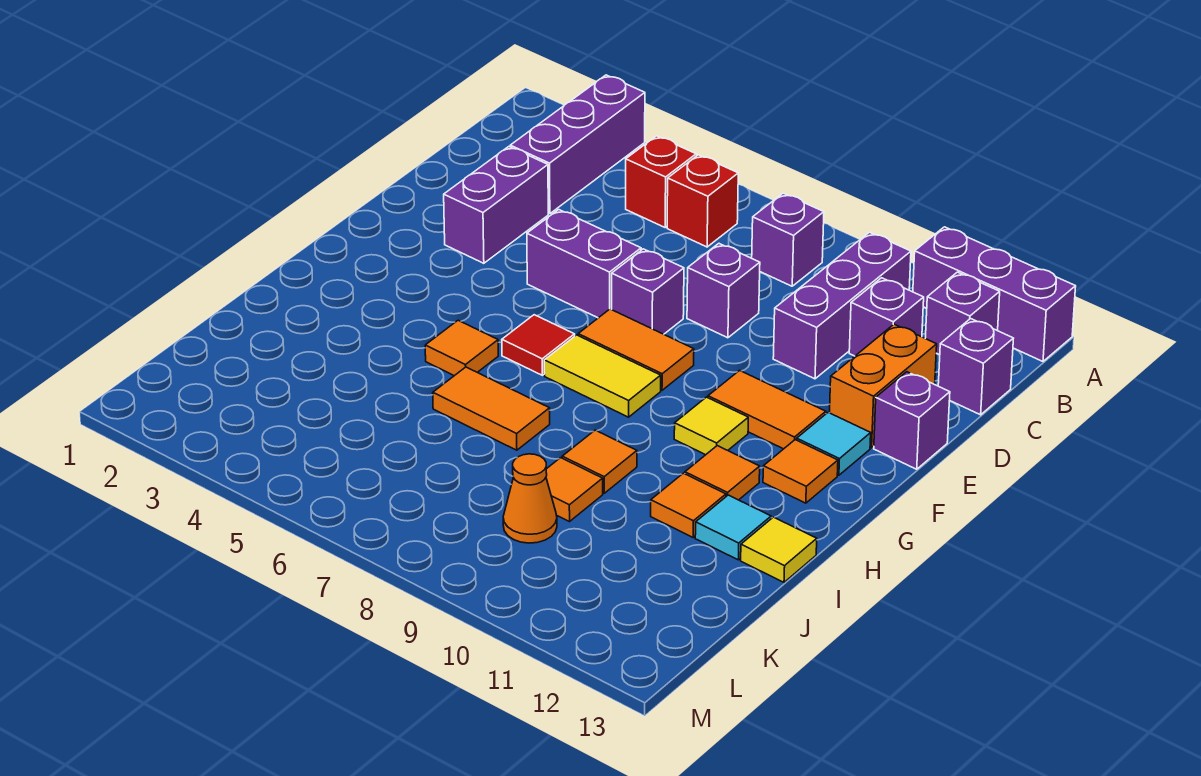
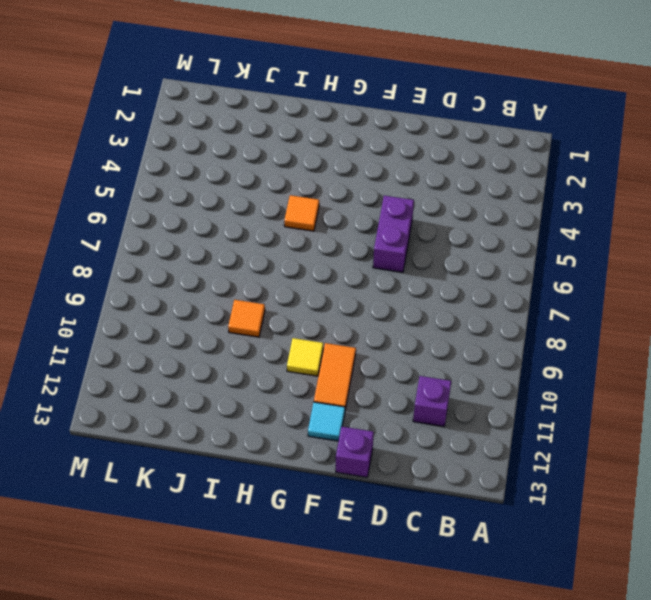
none -> purple brick A3:C3 level 1
none -> purple brick A11:A13 level 1
none -> red brick B5 level 1
none -> red brick B6 level 1

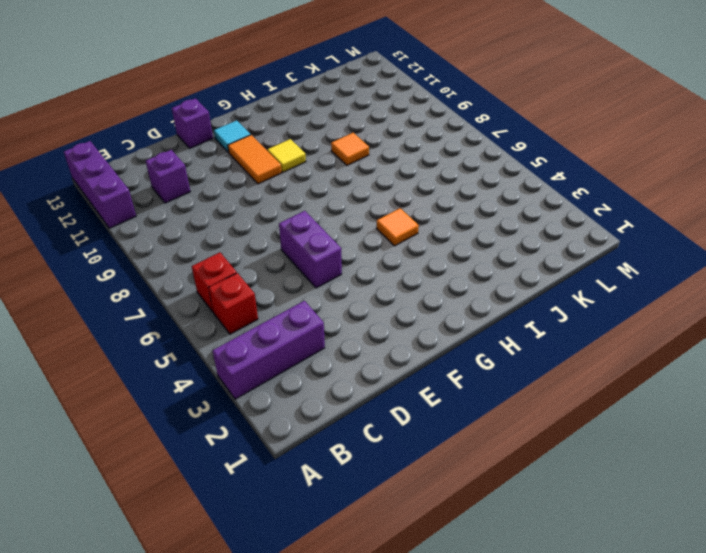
none -> purple brick B8 level 1
none -> purple brick B10:D10 level 1
none -> purple brick B12 level 1
none -> purple brick C13 level 1

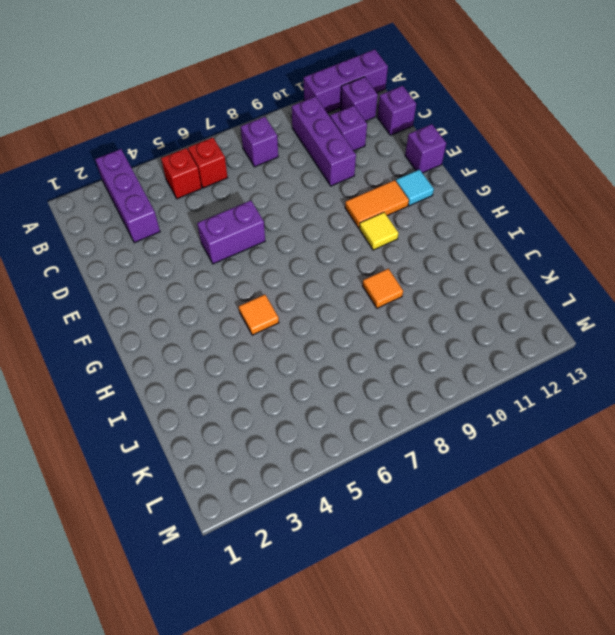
none -> purple brick D3:E3 level 1
none -> purple brick D8 level 1
none -> orange brick D12:E12 level 1
none -> purple brick E7 level 1

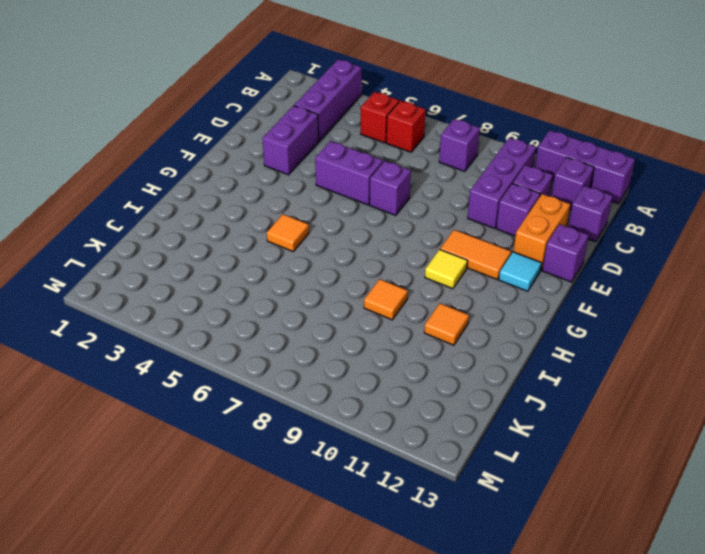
purple brick D11 level 1 -> purple brick D8 level 1
none -> orange tile F7:F8 level 1
none -> red tile G6 level 1
none -> yellow tile G7:G8 level 1
none -> orange tile G12 level 1

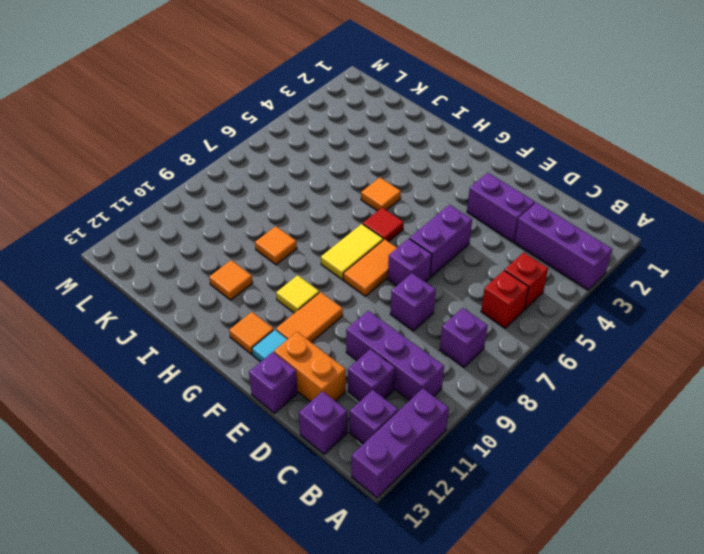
none -> orange tile H11 level 1
none -> orange tile I6:I7 level 1
none -> cyan tile I12 level 1
none -> yellow tile I13 level 1

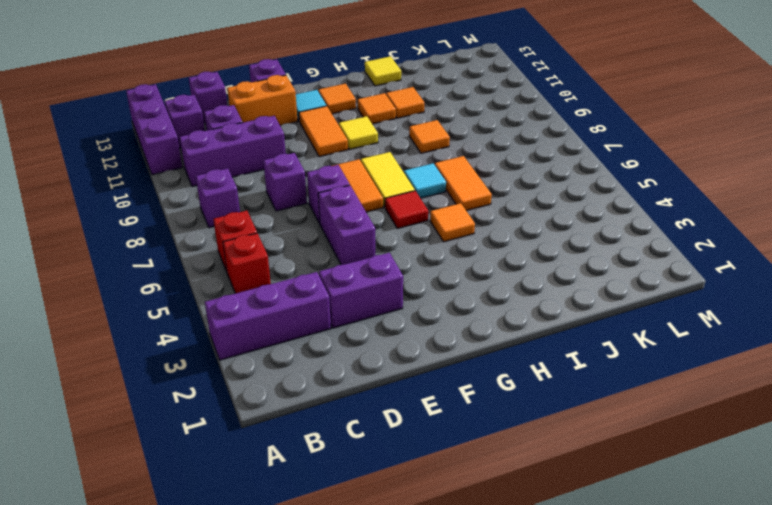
cyan tile H7 level 1 -> cyan tile I12 level 1
none -> orange tile J9 level 1
none -> orange cone K9 level 1

